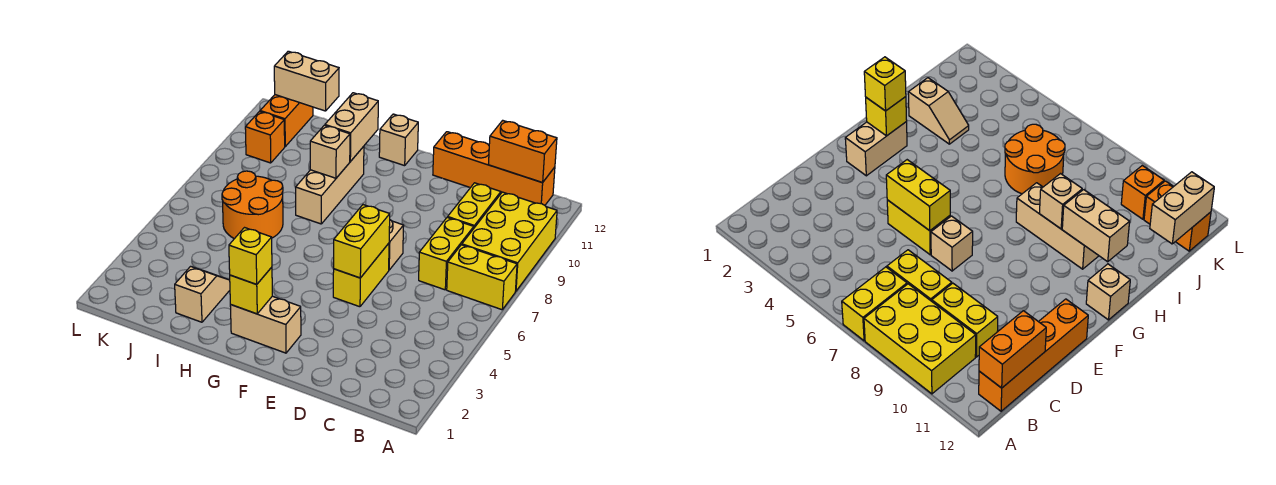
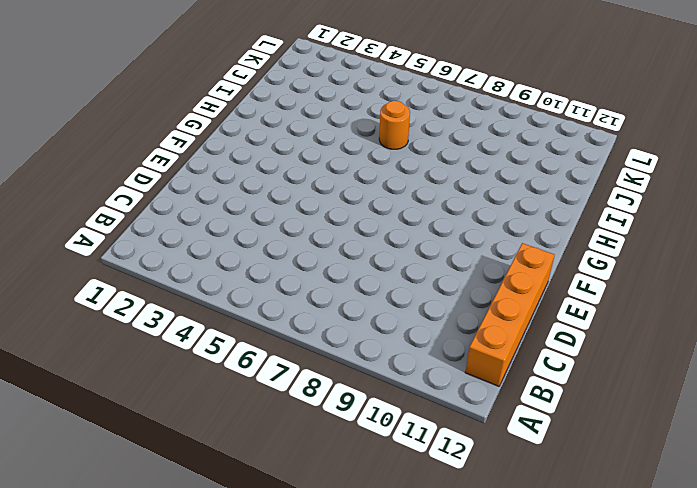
orange round brick I6 level 1 -> orange round brick I6:J7 level 1
none -> yellow brick A7:B7 level 1
none -> yellow brick A8:B10 level 1
none -> yellow brick C7:C8 level 1

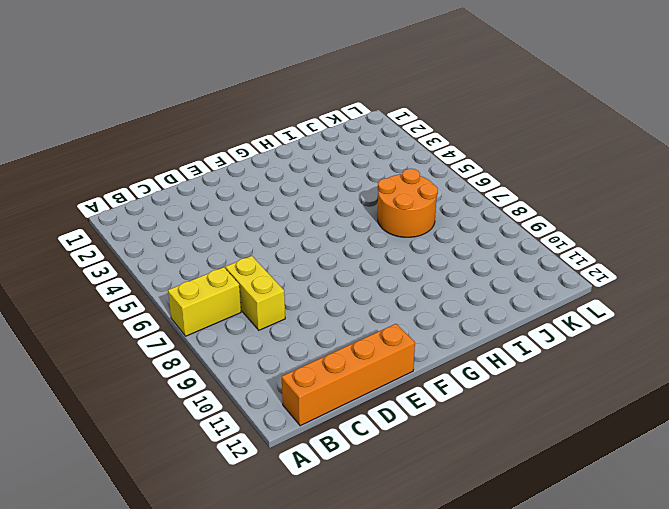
none -> yellow brick A8:B10 level 1
none -> yellow brick C9:C10 level 1
none -> yellow brick E5:E6 level 1

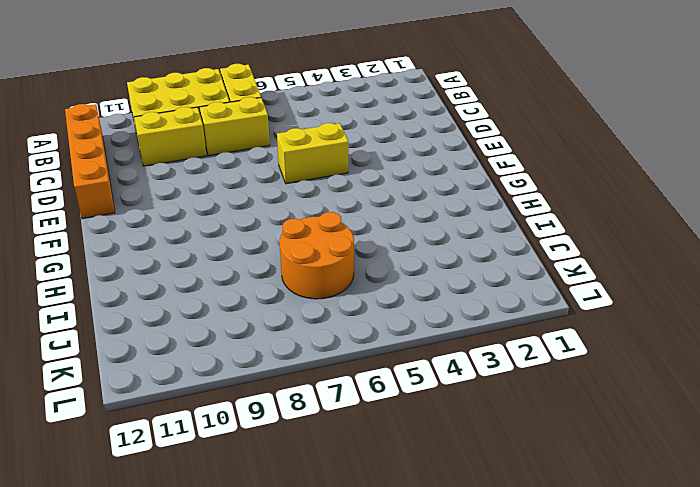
none -> tan brick E7 level 1
none -> tan brick F2:G2 level 1
none -> tan brick G12 level 1

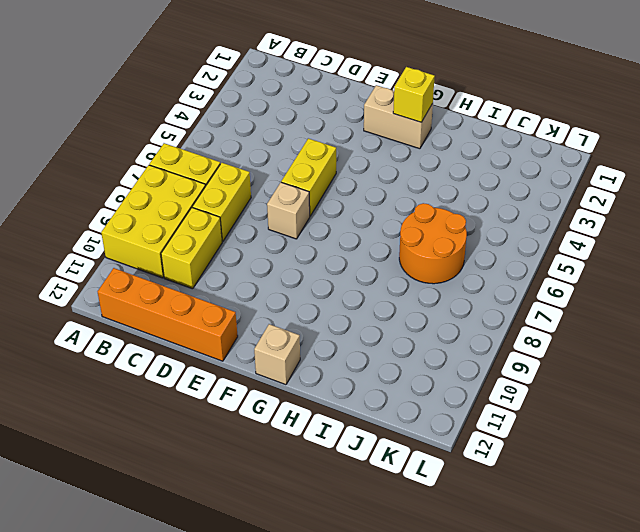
none -> tan brick H8:H10 level 1
none -> tan slope I2:I3 level 1 top 2
none -> orange brick K10 level 1

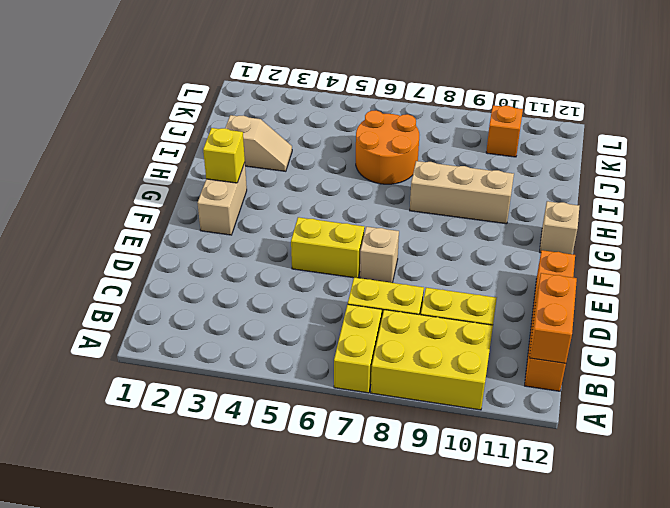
none -> orange brick K11:K12 level 1
none -> yellow brick E5:E6 level 2
none -> tan brick H9 level 2

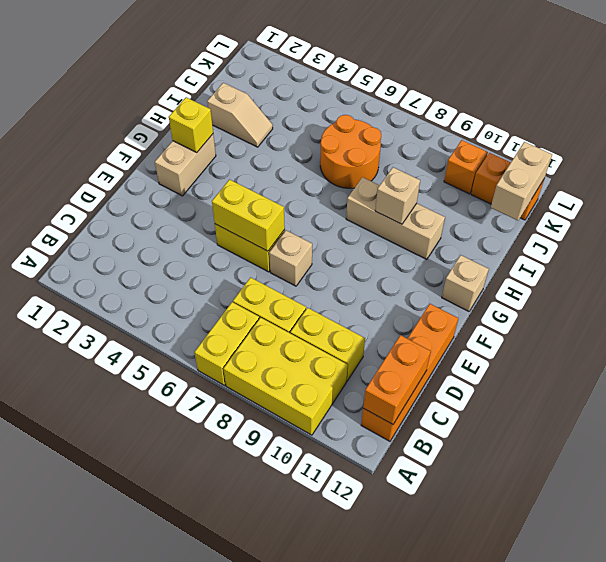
none -> tan brick H10:H11 level 2
none -> yellow brick G2 level 3

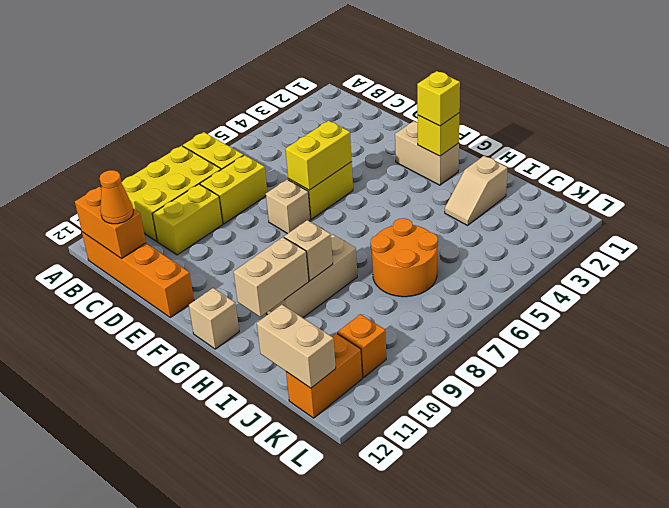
orange cone C12 level 3 -> none

